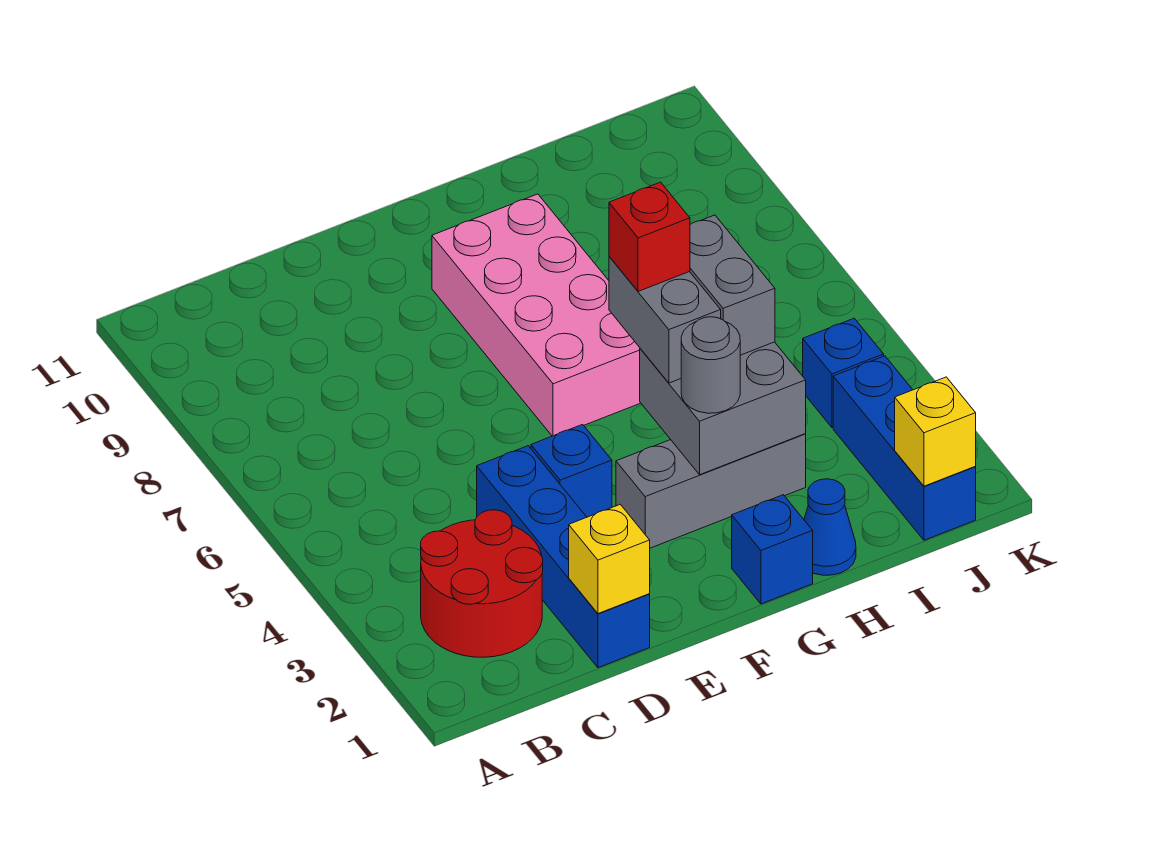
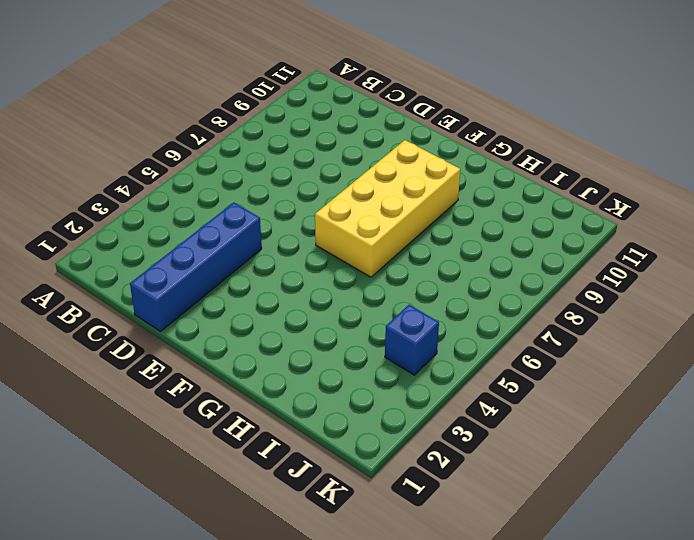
yellow brick F6:G9 level 1 -> pink brick F6:G9 level 1
none -> red round brick B2:C3 level 1
none -> blue brick E4 level 1
none -> grey brick F3:H3 level 1

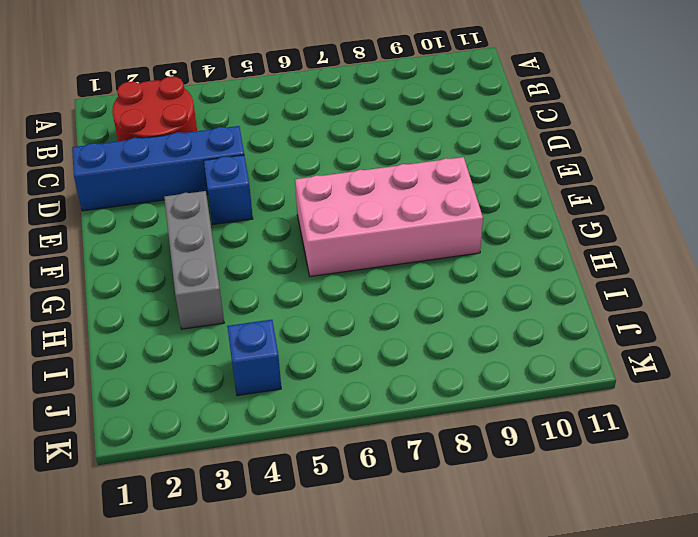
none -> blue brick G1 level 1
none -> blue cone H1 level 1
none -> blue brick J1:J3 level 1

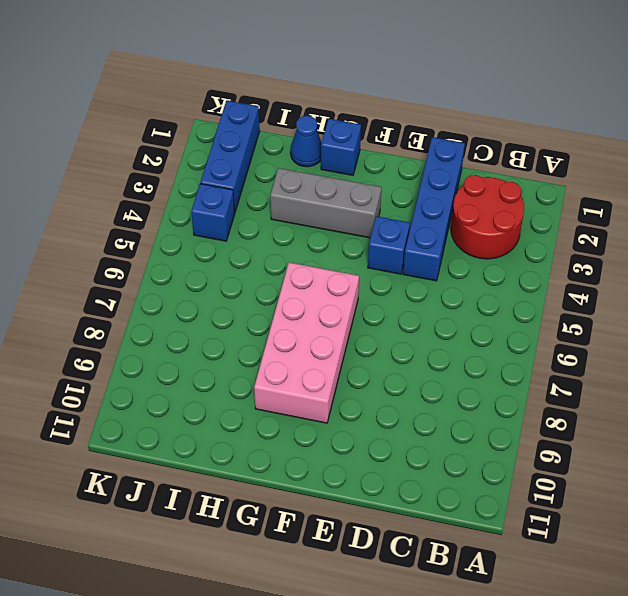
none -> yellow brick D1 level 2
none -> grey brick G3:H4 level 2
none -> yellow brick J1 level 2

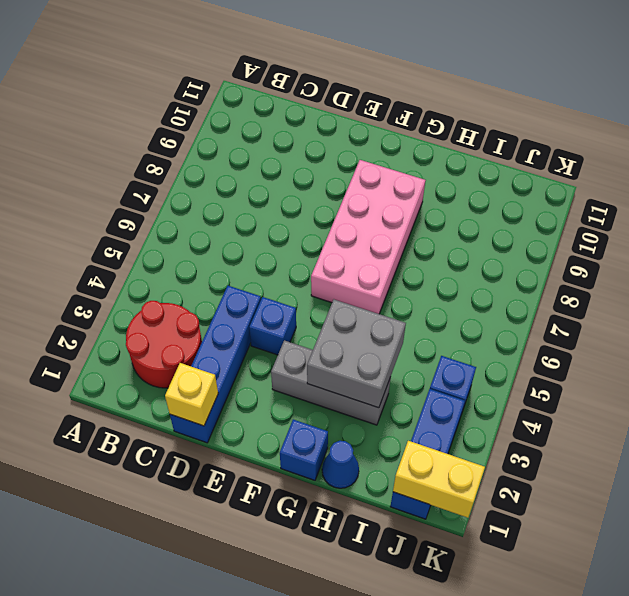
yellow brick J1:K1 level 2 -> yellow brick J1 level 2
none -> grey round brick G3 level 3
none -> grey brick G4:G5 level 3
none -> grey brick H4:H5 level 3

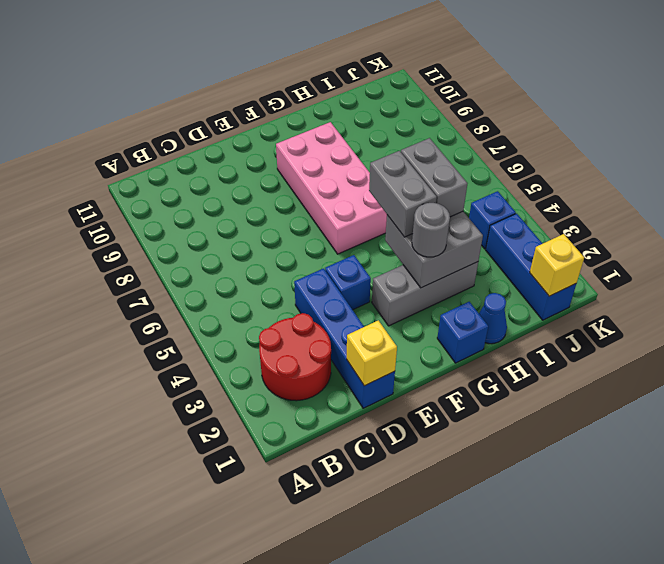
none -> red brick G5 level 4

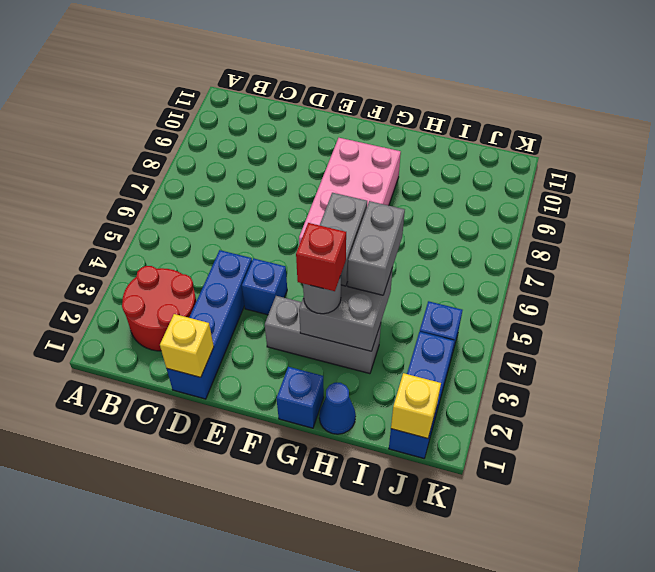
red brick G3 level 4 -> red brick G5 level 4

